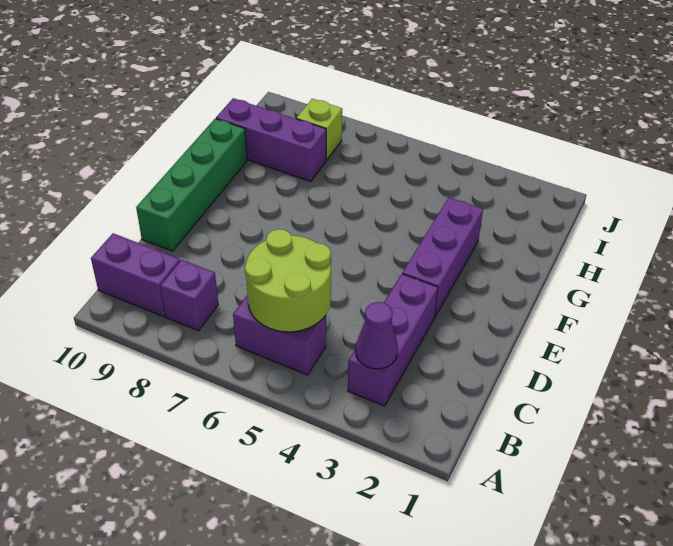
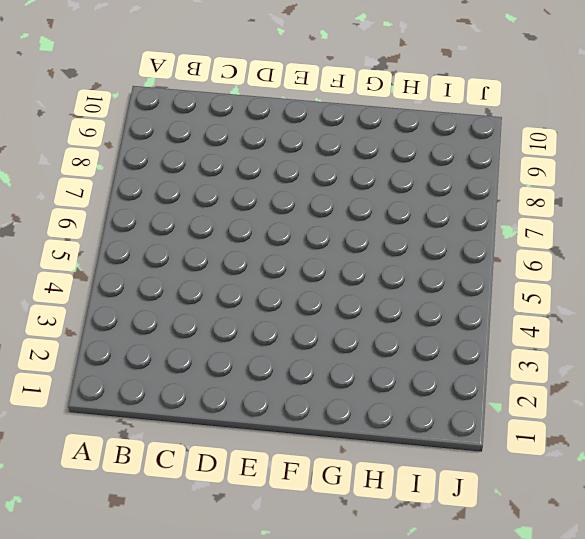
none -> purple brick B3:D3 level 1
none -> purple brick B5:B6 level 1

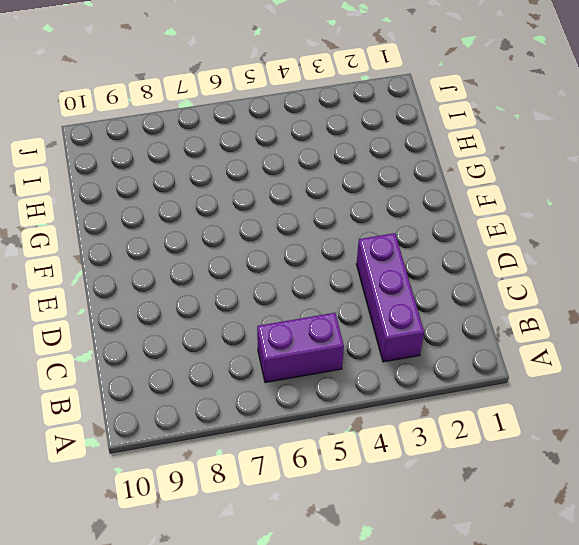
none -> purple brick B8 level 1
none -> purple brick B9:B10 level 1

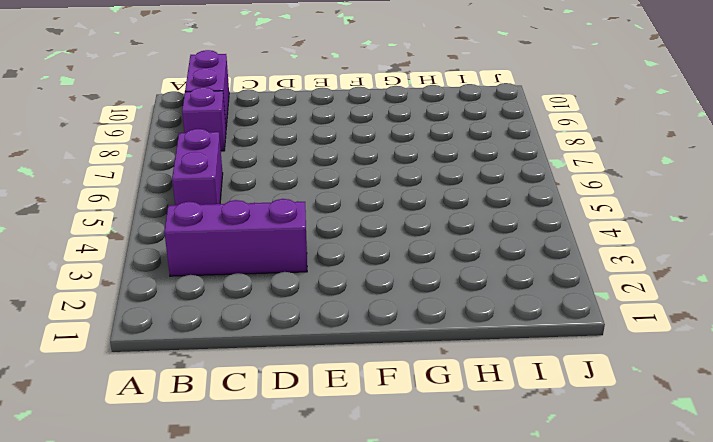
none -> green brick D10:G10 level 1
none -> purple brick E3:G3 level 1

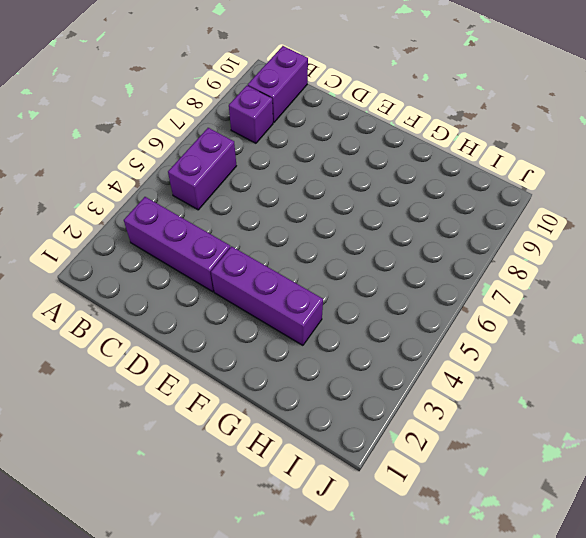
none -> green brick D10:G10 level 1
none -> purple brick H8:H10 level 1

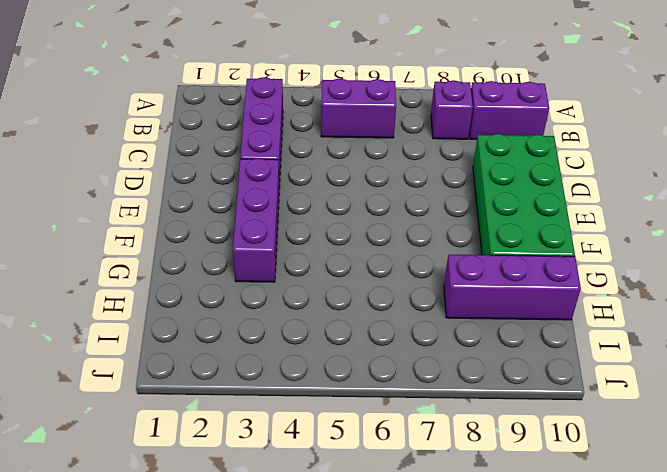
green brick D9:G10 level 1 -> green brick D10:G10 level 1
none -> lime brick I8 level 1
none -> purple cone B3 level 2

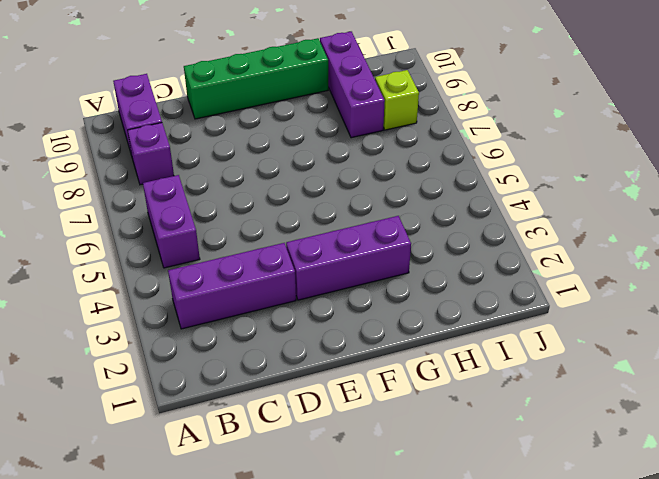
none -> purple cone B3 level 2
none -> lime round brick B5:C6 level 2

